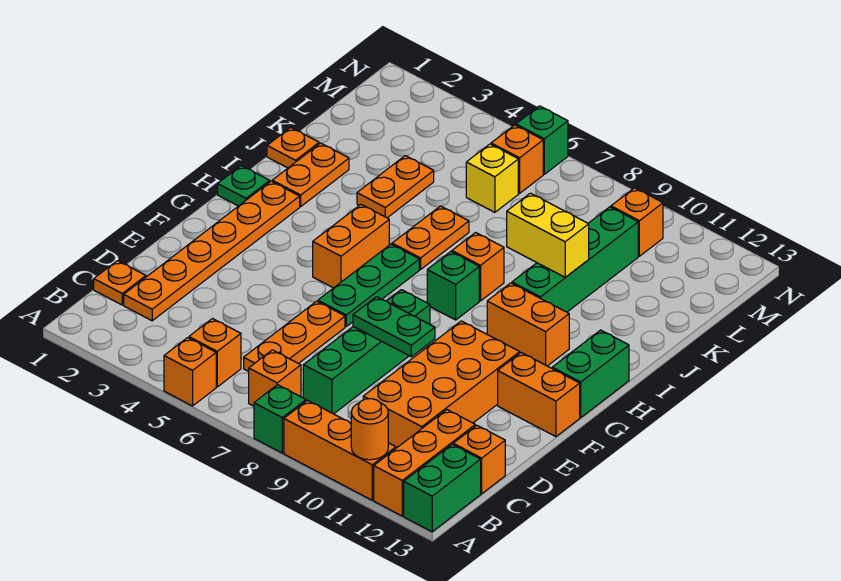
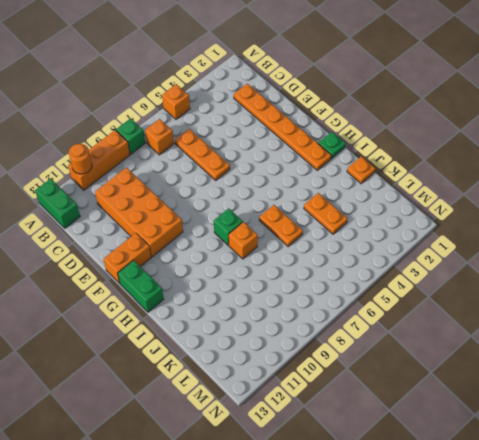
none -> orange brick A12:C12 level 1
none -> orange brick B5 level 1
none -> orange plate C1 level 1
none -> green brick C8:F8 level 1

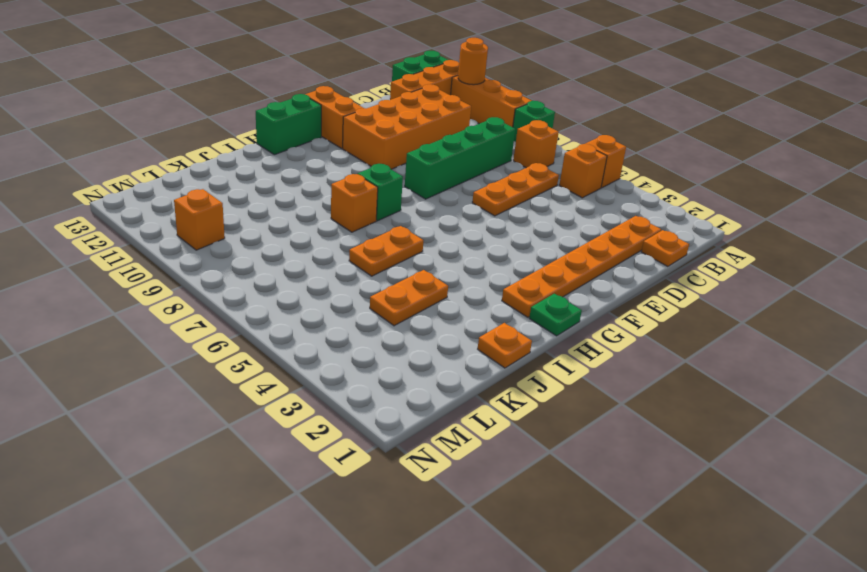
none -> orange brick C13 level 1
none -> green plate F6:H6 level 1
none -> orange brick G5:H5 level 1
none -> orange brick H10:H11 level 1

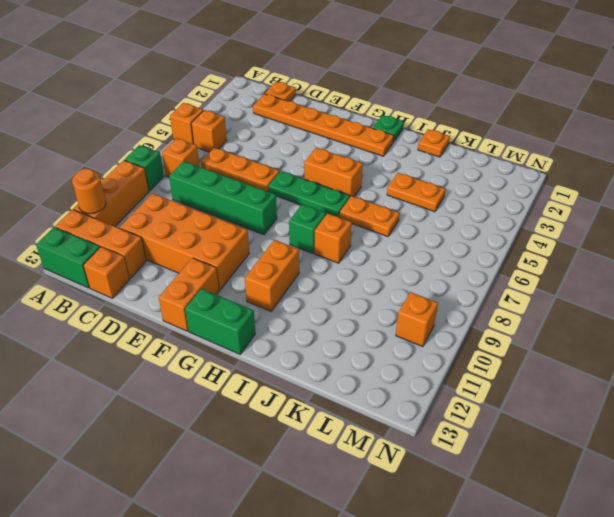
none -> orange plate I2:J2 level 1
none -> green brick I10:L10 level 1
none -> yellow brick L6 level 1
none -> orange brick M6 level 1

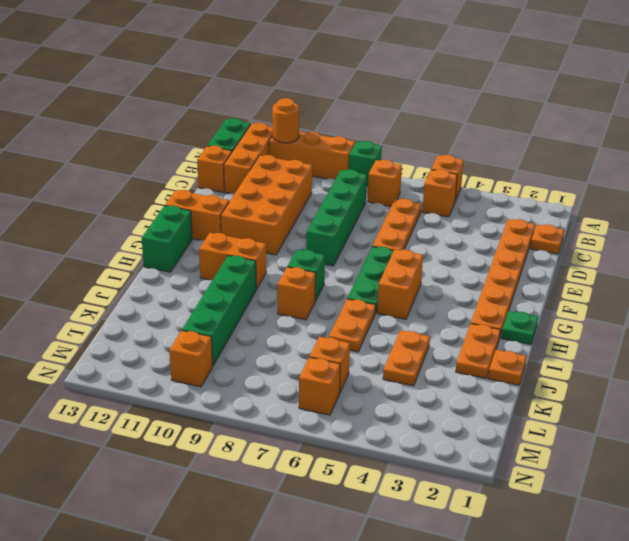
orange brick L6 level 1 -> yellow brick L6 level 1
none -> green brick N6 level 1
none -> green plate E8:E9 level 2
none -> yellow brick J9:J10 level 2

